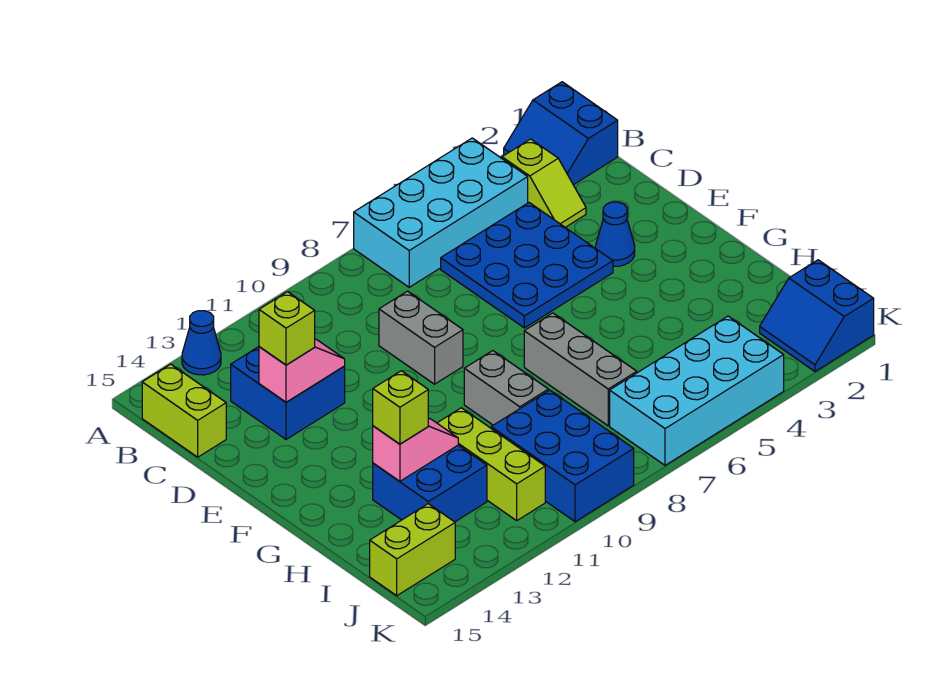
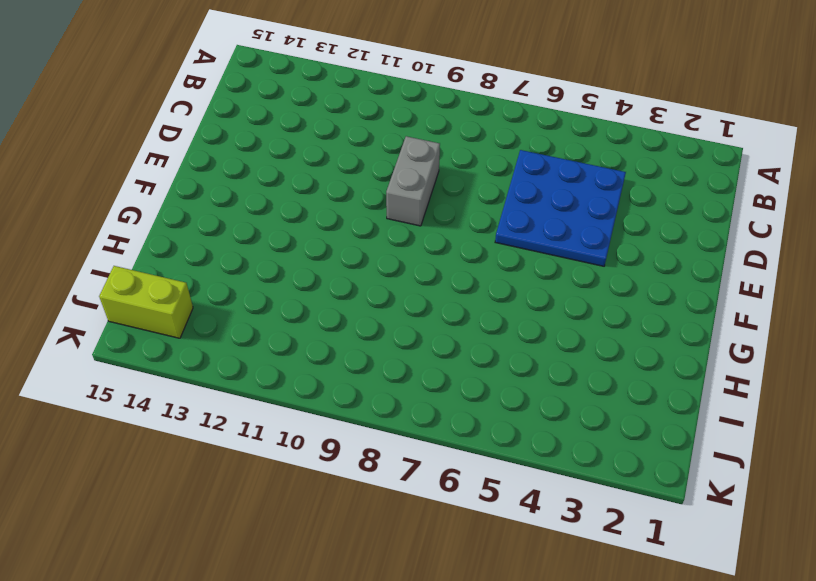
none -> blue slope A1:B2 level 1 top 1
none -> cyan brick A4:B7 level 1
none -> blue cone A13 level 1

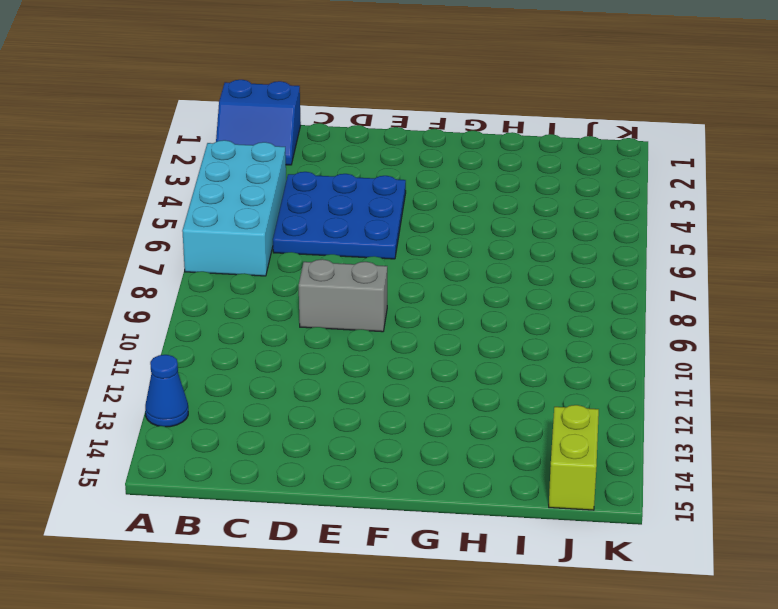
none -> lime slope B3:C3 level 1 top B
none -> lime brick B15:C15 level 1
none -> blue brick C12:D13 level 1

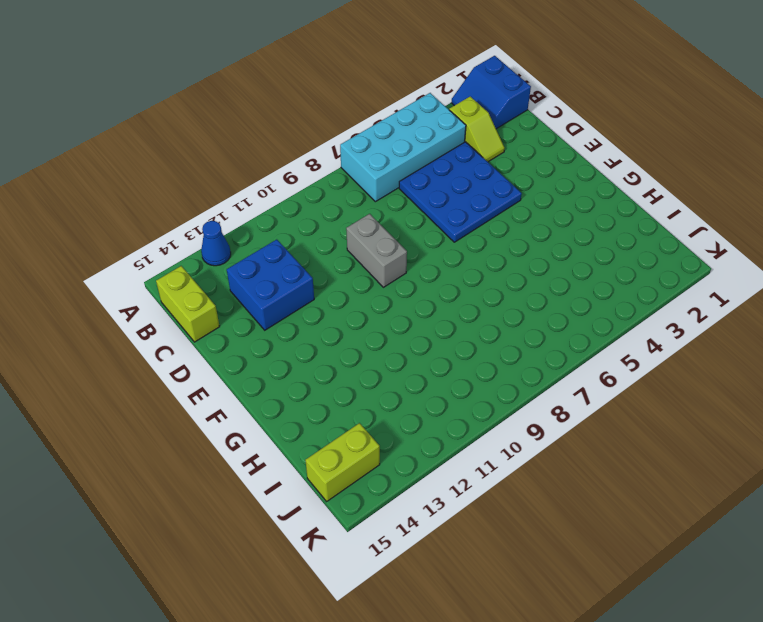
none -> blue cone E3 level 1
none -> grey brick G7:I7 level 1
none -> grey brick G9:H9 level 1

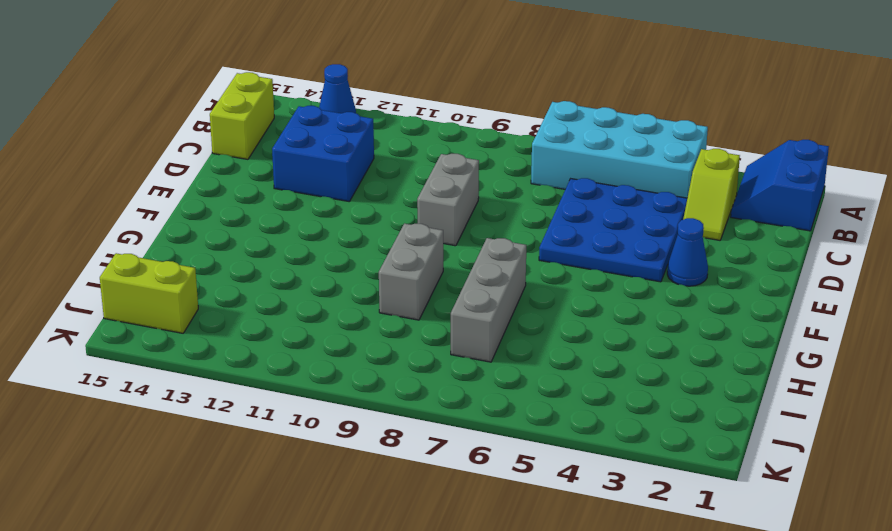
none -> lime brick H11:J11 level 1
none -> blue brick H12:I13 level 1
none -> blue brick I9:K10 level 1

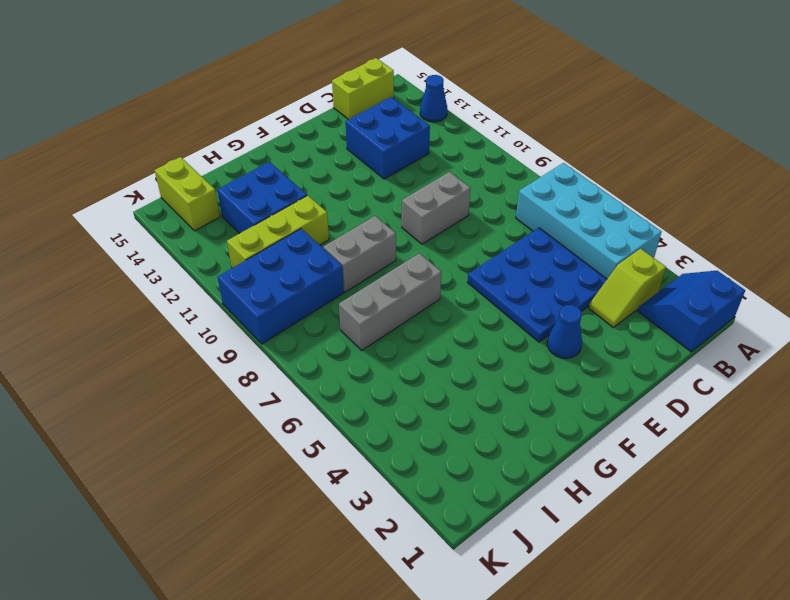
none -> blue slope J1:K2 level 1 top 1
none -> cyan brick J4:K7 level 1
none -> pink slope D12:D13 level 2 top 13

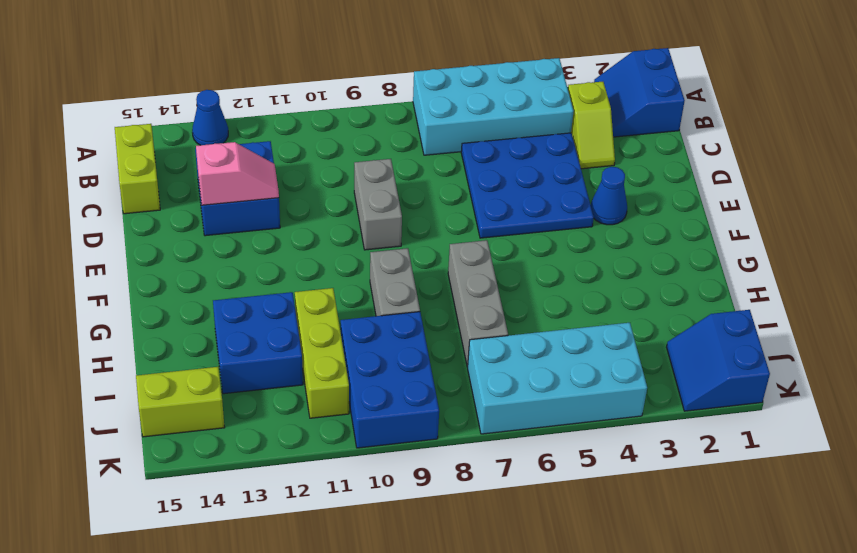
none -> pink slope H12:H13 level 2 top 13
none -> lime brick D13 level 3
none -> lime brick H13 level 3

